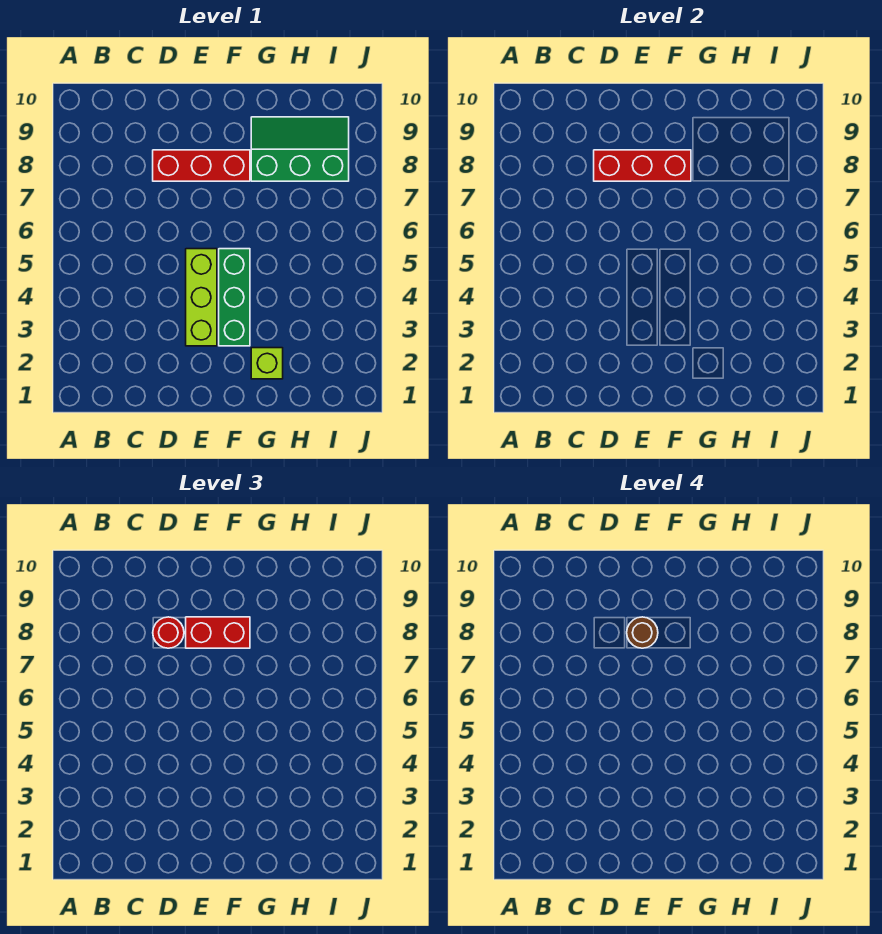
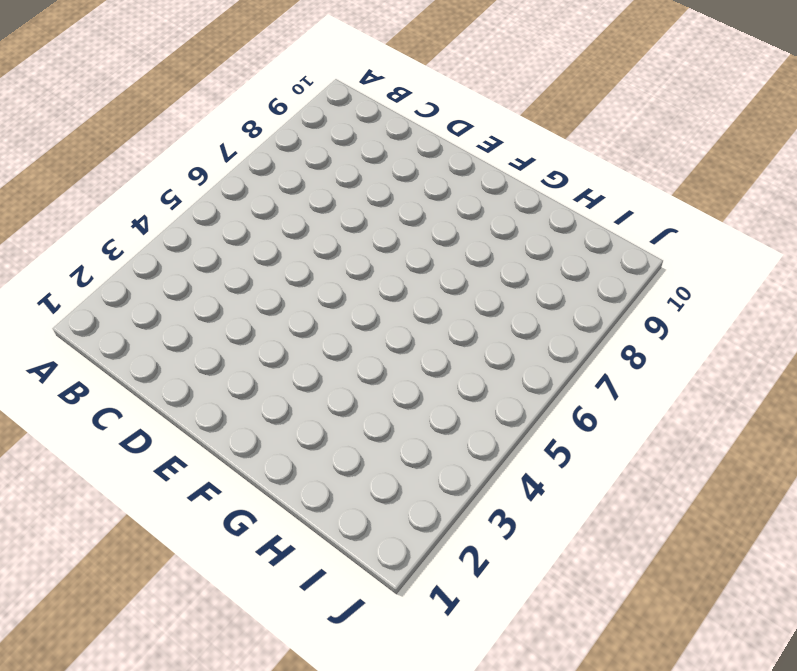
none -> red brick D8:F8 level 1
none -> lime brick E3:E5 level 1

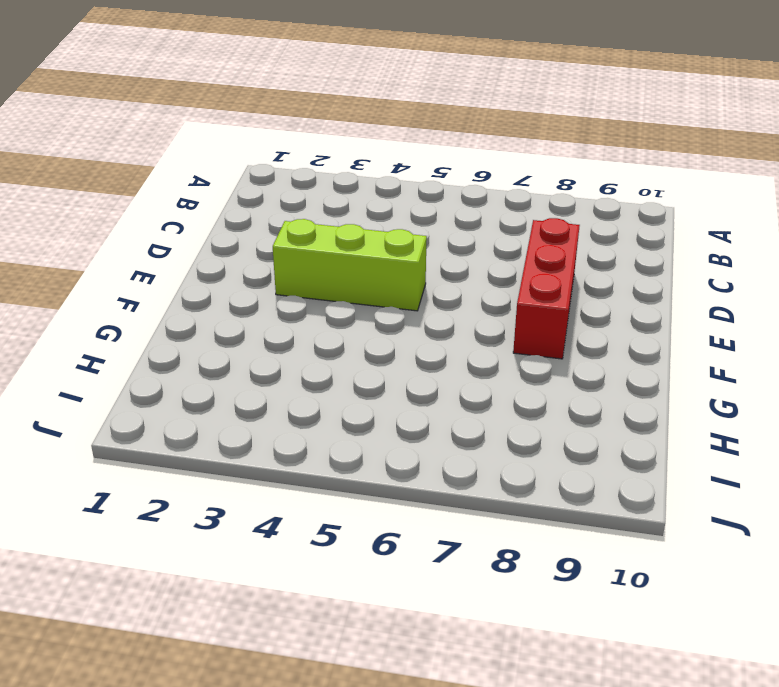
none -> green brick F3:F5 level 1
none -> lime brick G2 level 1

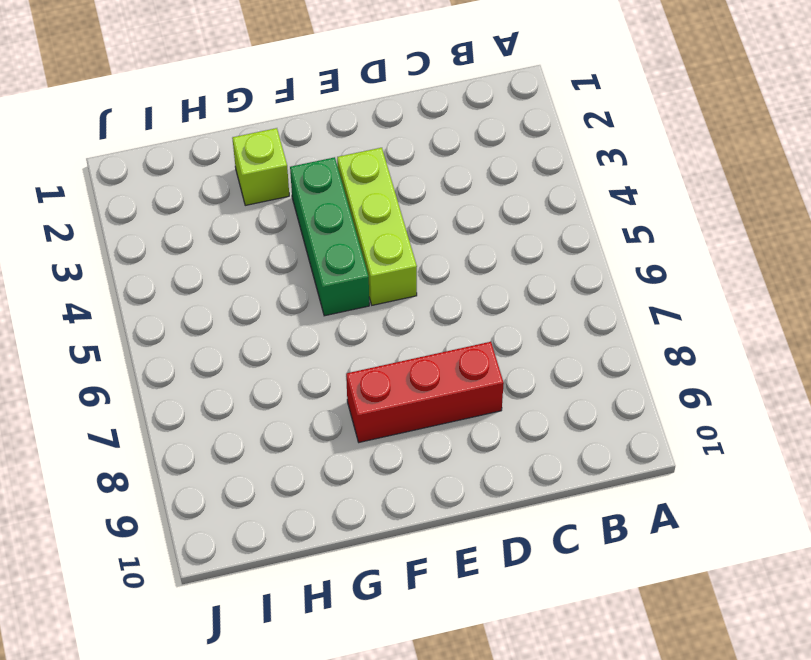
none -> green slope G8:I9 level 1 top 8
none -> red brick D8:F8 level 2

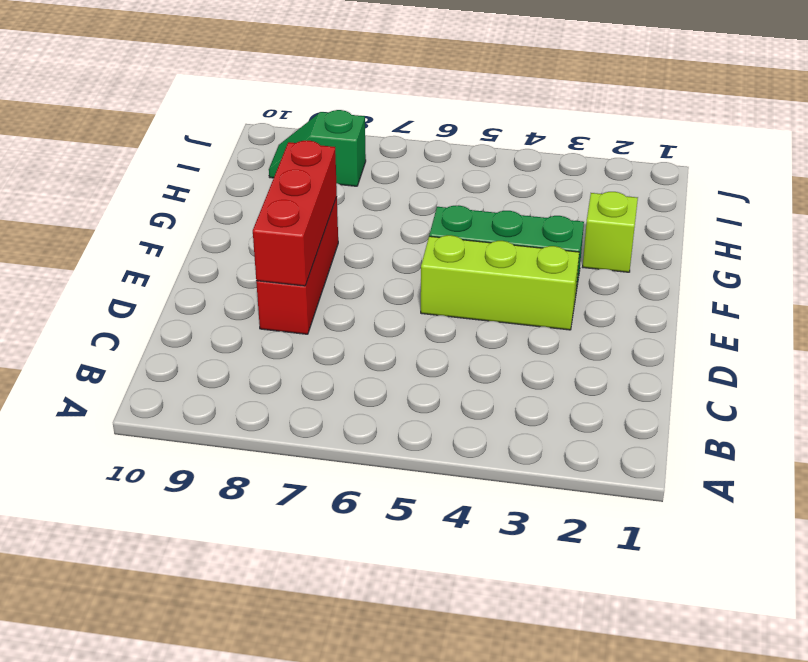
green slope I8:I9 level 1 top 8 -> green slope G8:I9 level 1 top 8
none -> red round brick D8 level 3
none -> red brick E8:F8 level 3

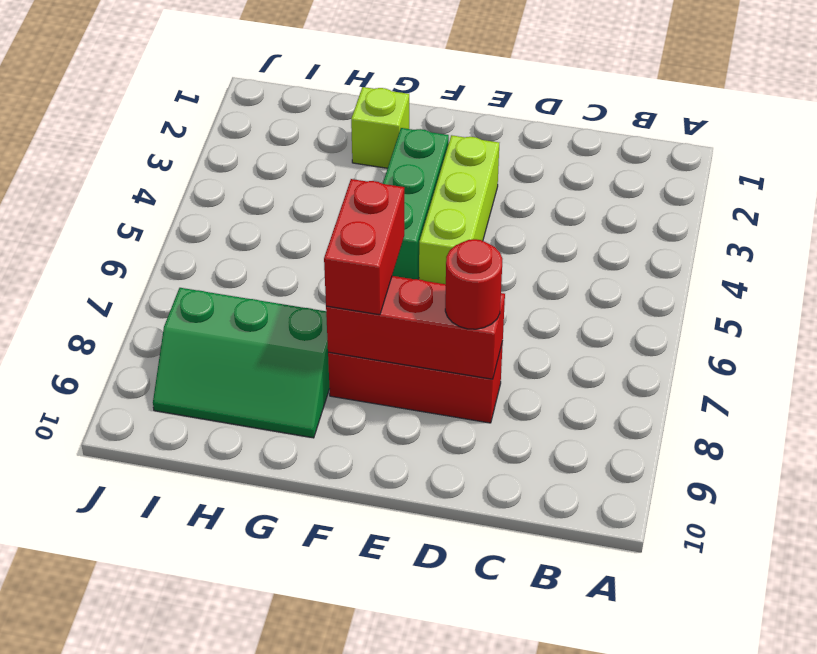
red brick F7:F8 level 3 -> red brick E8:F8 level 3
none -> brown round brick E8 level 4

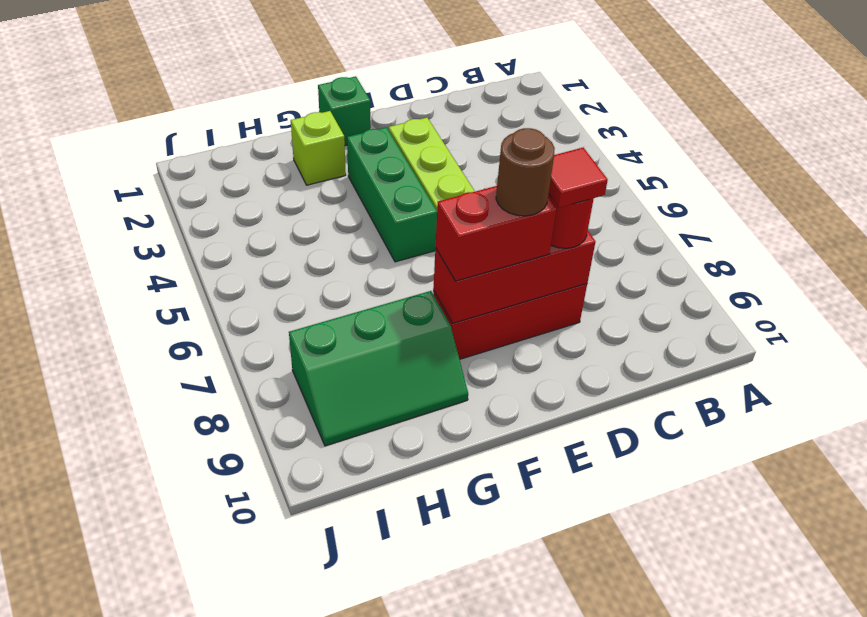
red tile D8 level 4 -> none
green brick F1 level 1 -> none

